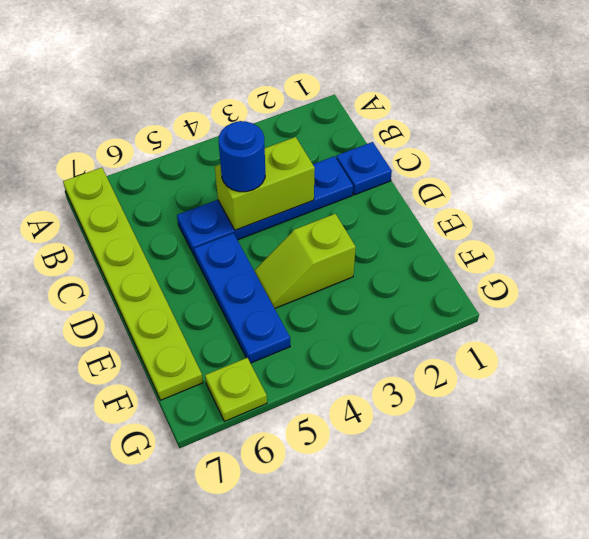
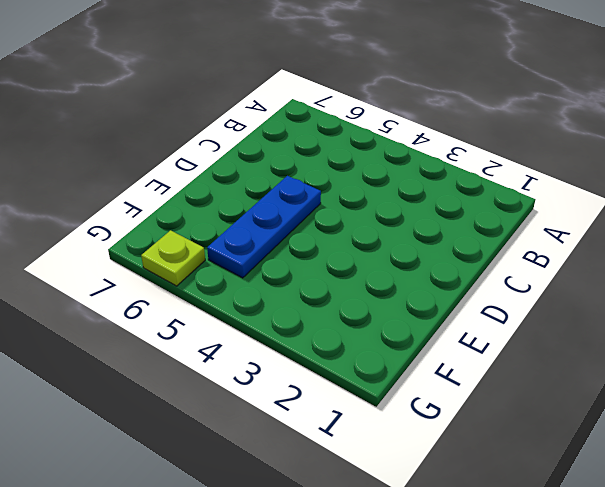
none -> lime plate A7:F7 level 1
none -> blue plate C1 level 1

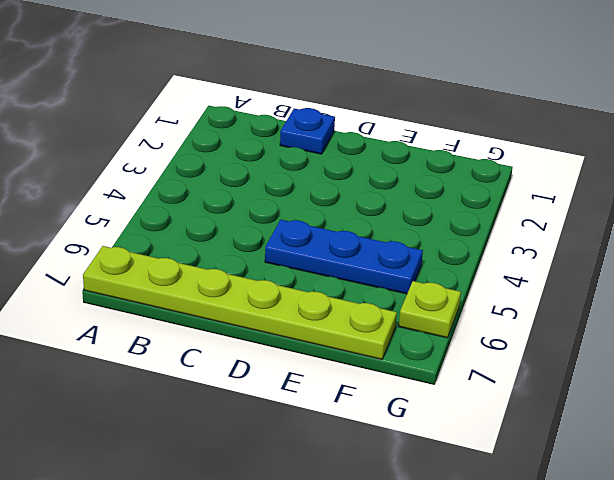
none -> blue plate C2:C5 level 1
none -> lime slope E3:E4 level 1 top 3

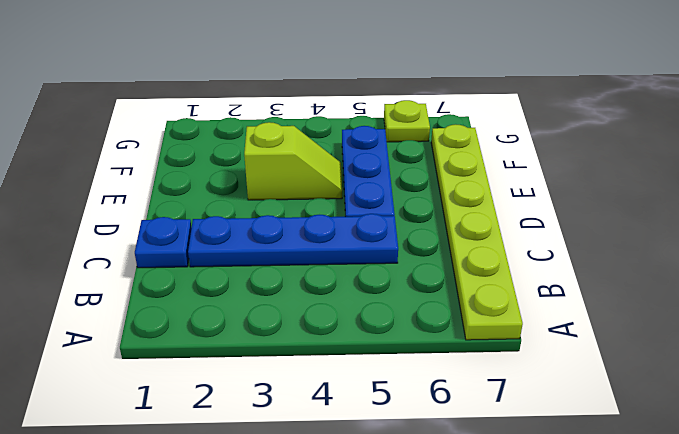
none -> lime brick C3:C4 level 2
none -> blue round brick C4 level 3

